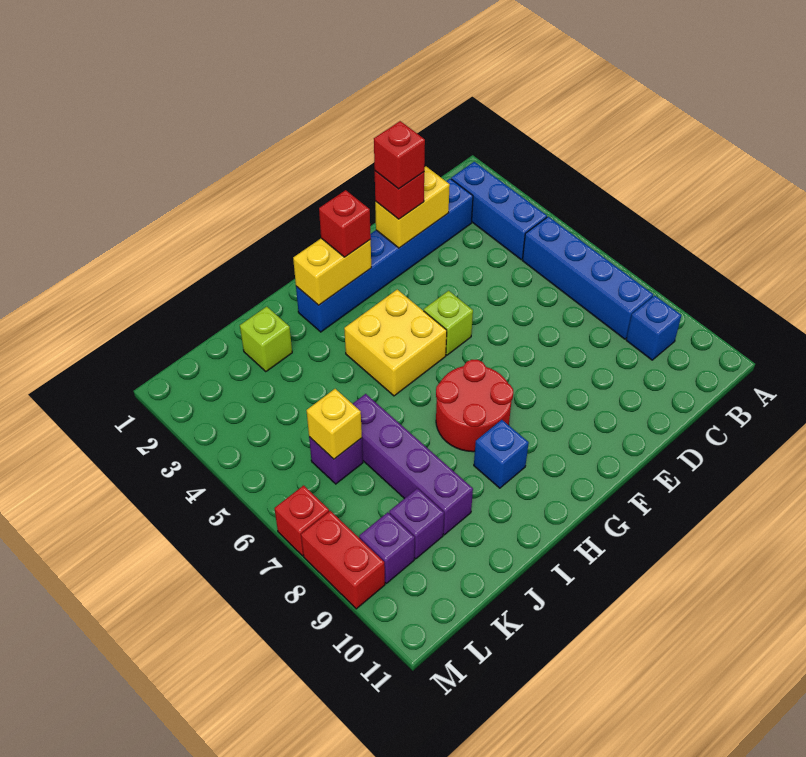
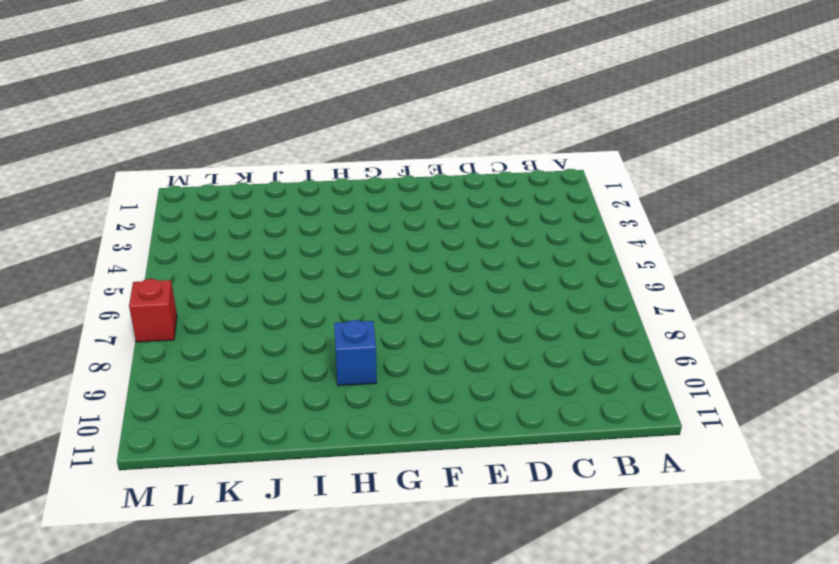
none -> blue brick B2:B4 level 1
none -> blue brick B5:B8 level 1
none -> blue brick B9 level 1

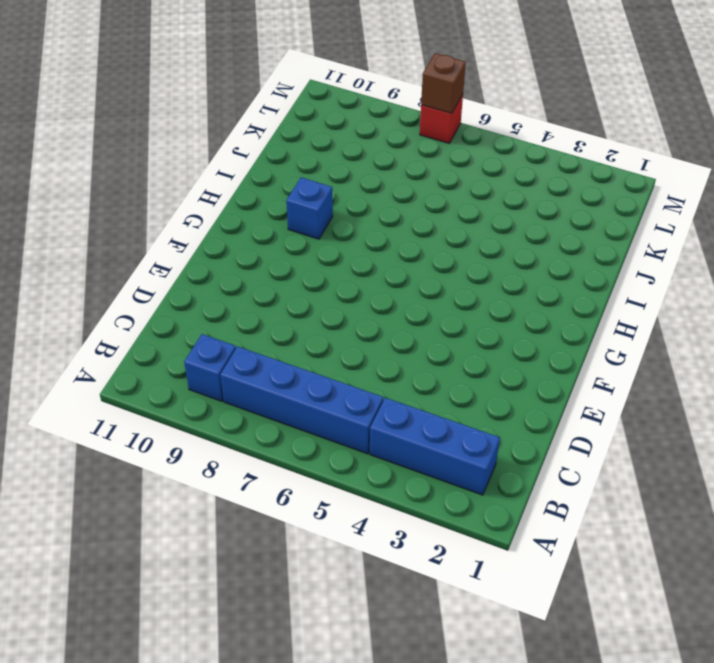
brown brick M7 level 2 -> none
none -> blue brick C2:H2 level 1
none -> lime brick F5 level 1
none -> yellow brick G4:H5 level 1

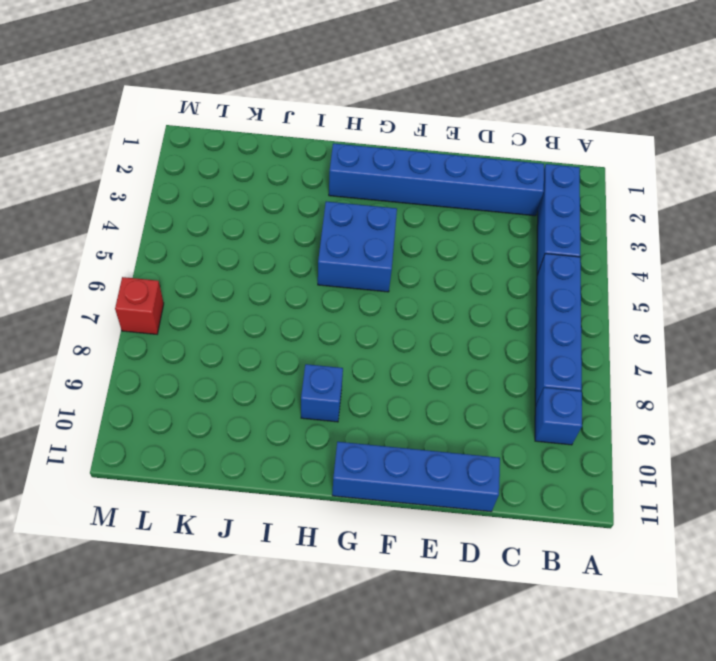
blue brick D11:G11 level 1 -> none
blue brick G4:H5 level 1 -> yellow brick G4:H5 level 1
none -> lime brick F5 level 1
none -> red round brick G7:H8 level 1
none -> lime brick J2 level 1

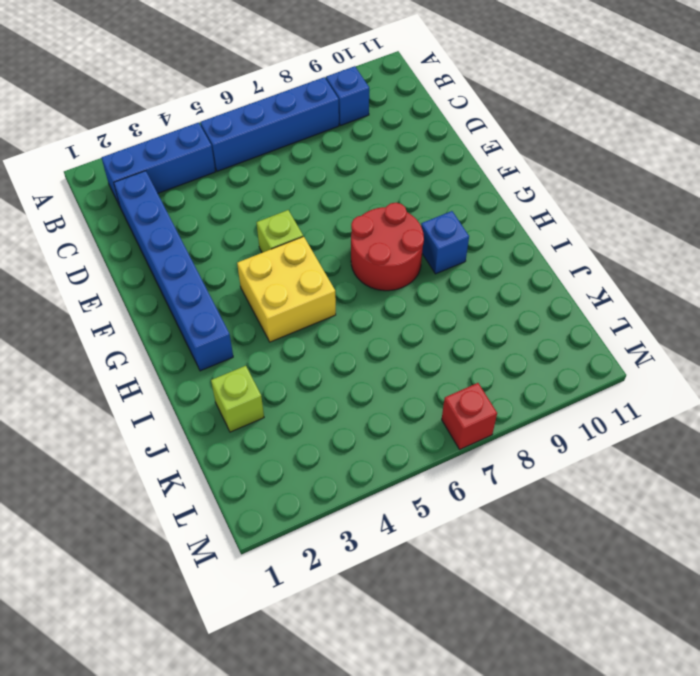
none -> purple brick J6:J9 level 1
none -> purple brick K6 level 1
none -> purple brick K9 level 1

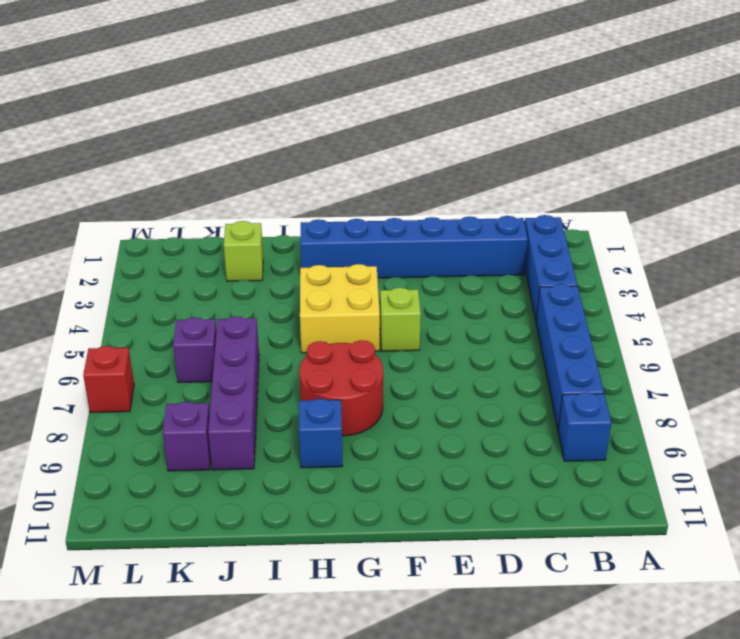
none -> purple brick L9 level 1
none -> red brick M8:M9 level 1
none -> yellow brick D2:E2 level 2

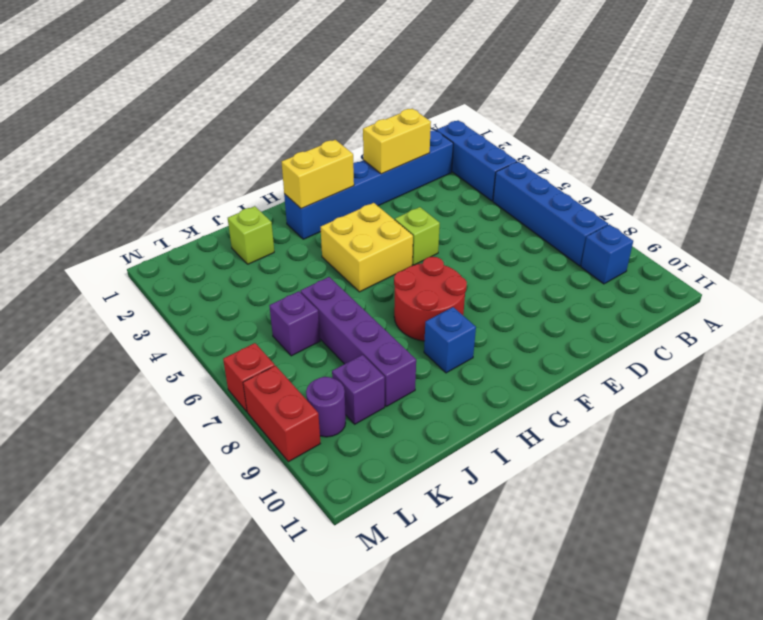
purple round brick L9 level 1 -> purple brick L9 level 1
none -> yellow brick K6 level 2
none -> red brick E2 level 3
none -> red brick G2 level 3

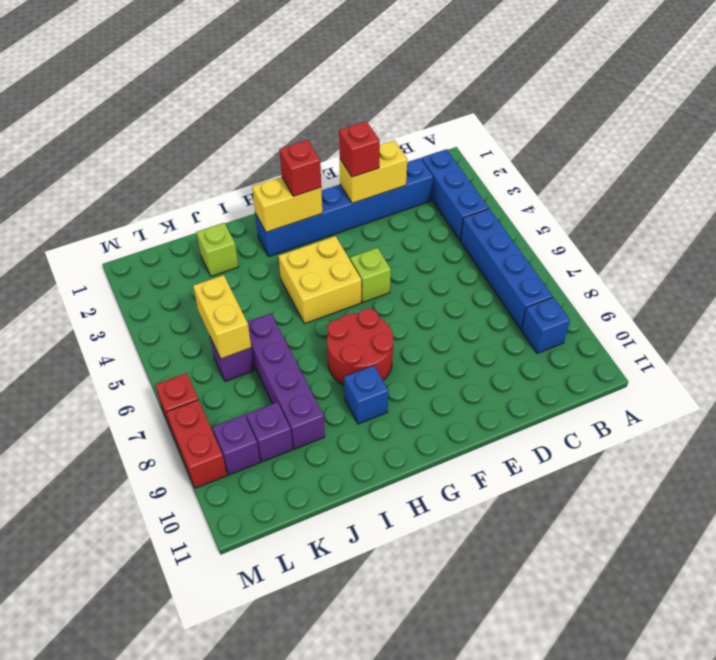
yellow brick K5:K6 level 2 -> yellow brick K6 level 2
none -> red brick E2 level 4

